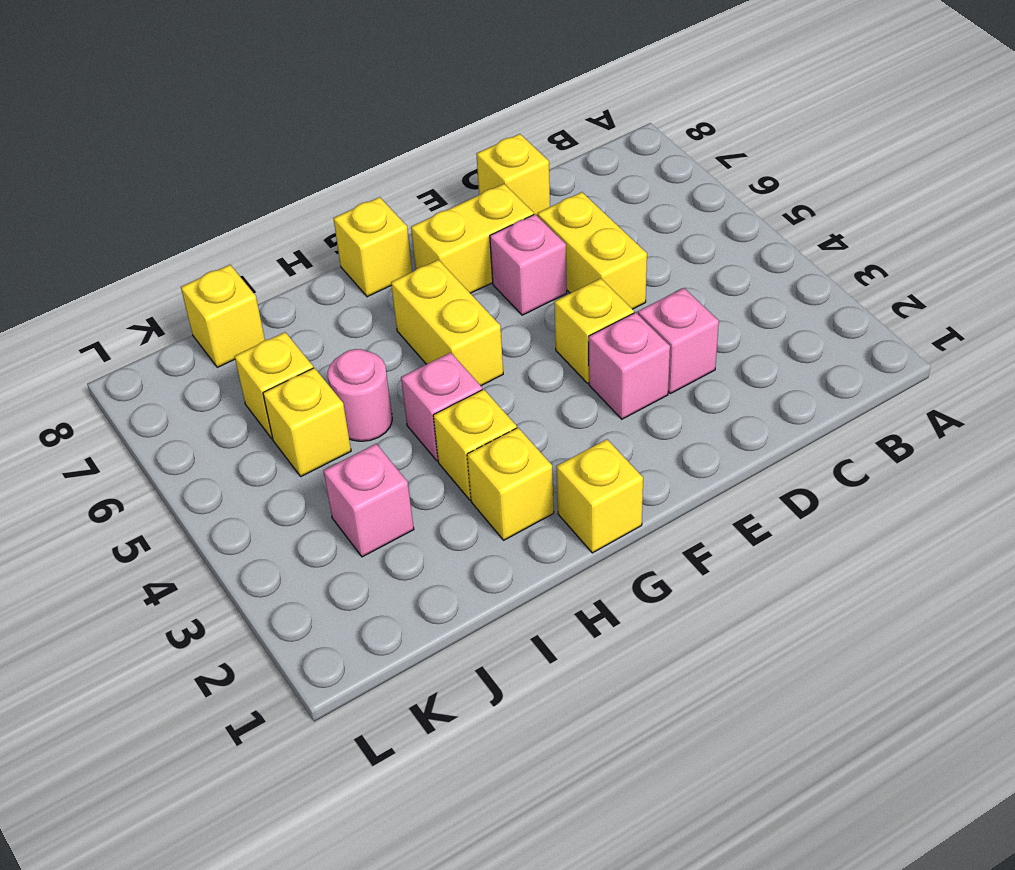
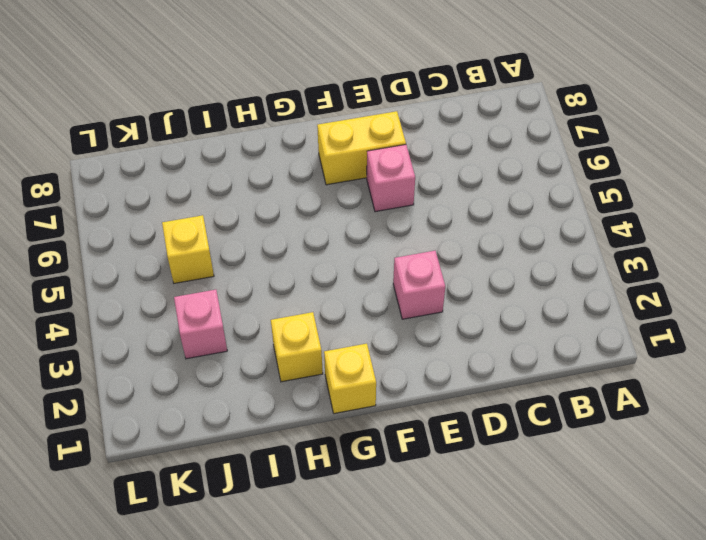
none -> pink brick D3 level 1
none -> yellow brick D5:D6 level 1
none -> yellow brick D8 level 1

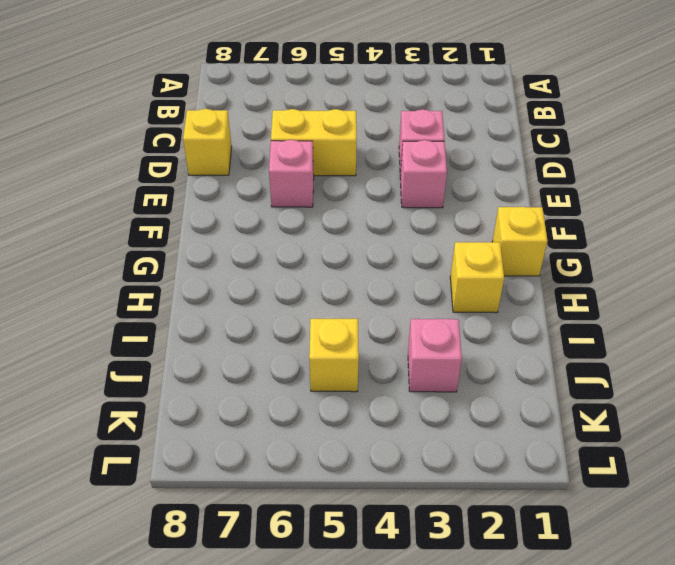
none -> yellow brick E4 level 1
none -> yellow brick E7:F7 level 1
none -> yellow brick G5:G6 level 1

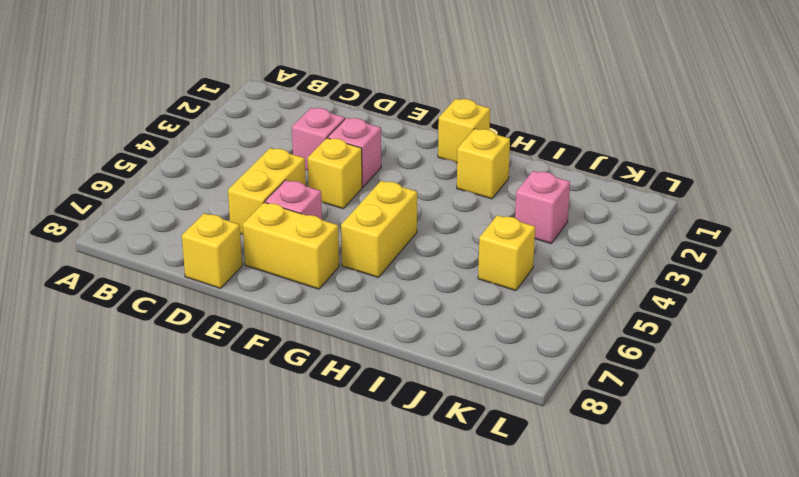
none -> yellow brick G8 level 1
none -> yellow brick H3 level 1
none -> pink brick H4 level 1

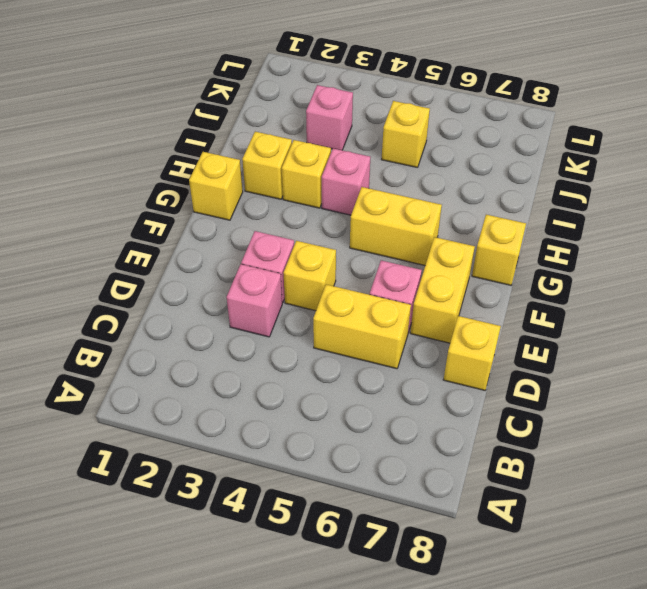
none -> pink round brick I5 level 1
none -> yellow brick J6 level 1
none -> yellow brick J8 level 1

